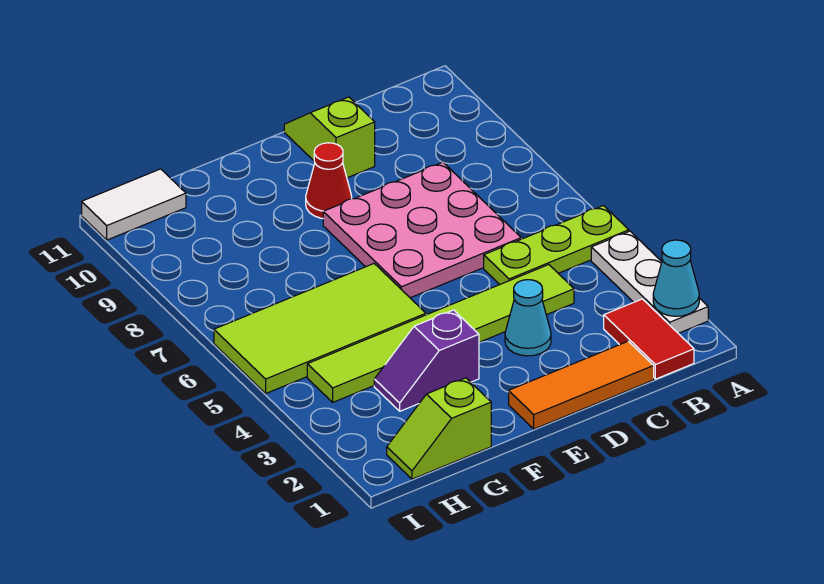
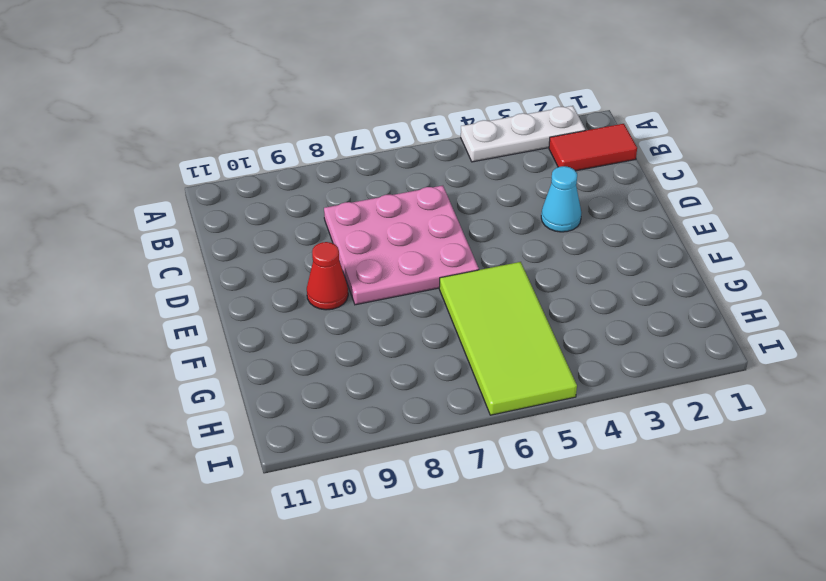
none -> lime plate A5:C5 level 1
none -> orange tile C1:E1 level 1
none -> lime tile C4:H4 level 1

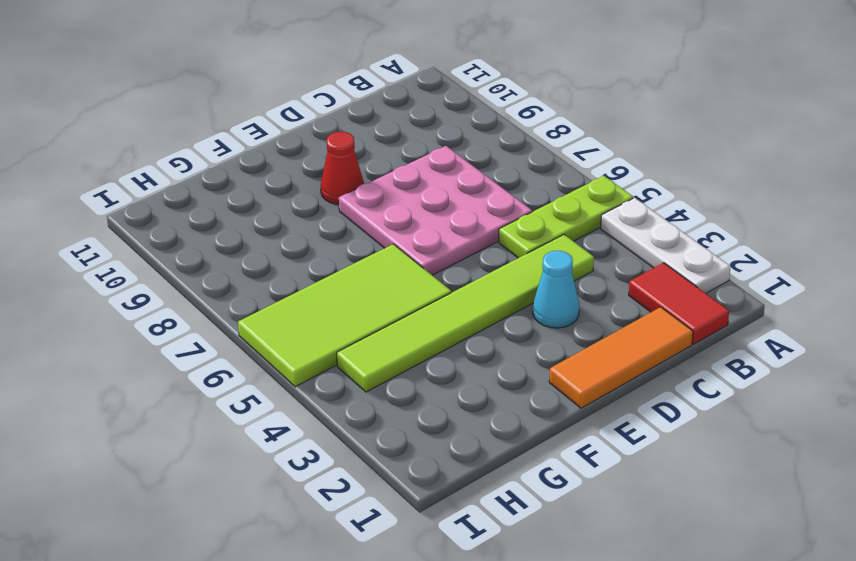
none -> lime slope D10:D11 level 1 top 10
none -> purple slope F3:G3 level 1 top F
none -> lime slope G1:H1 level 1 top G

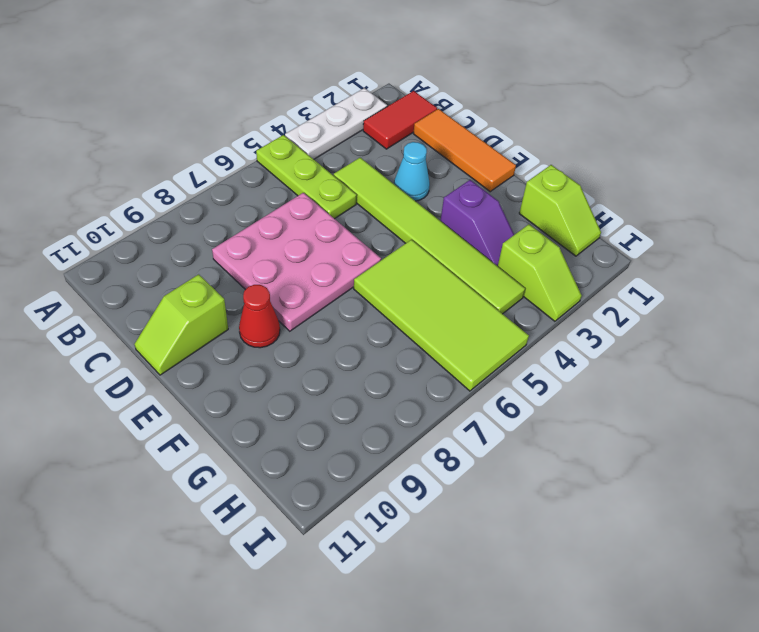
lime slope H3:I3 level 1 top H -> none
none -> white tile H11:I11 level 1
none -> cyan cone A2 level 2

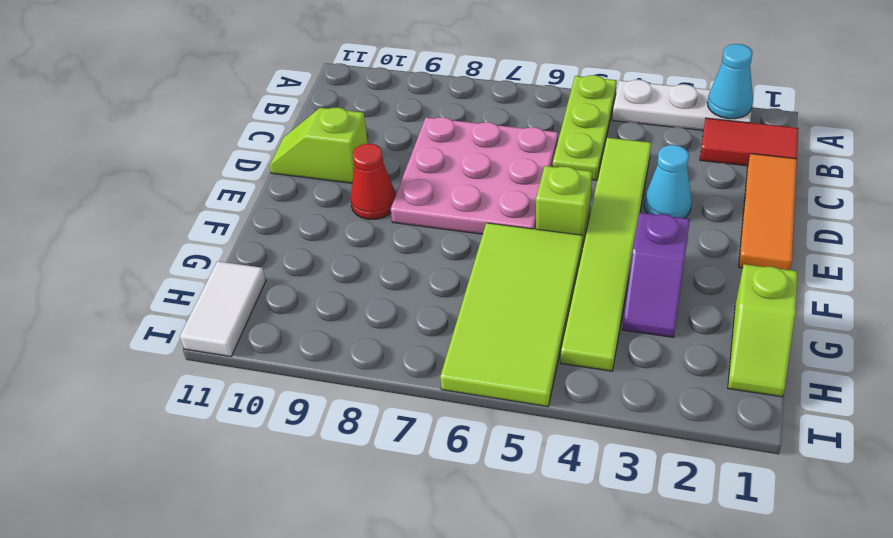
lime brick E5 level 1 -> none

